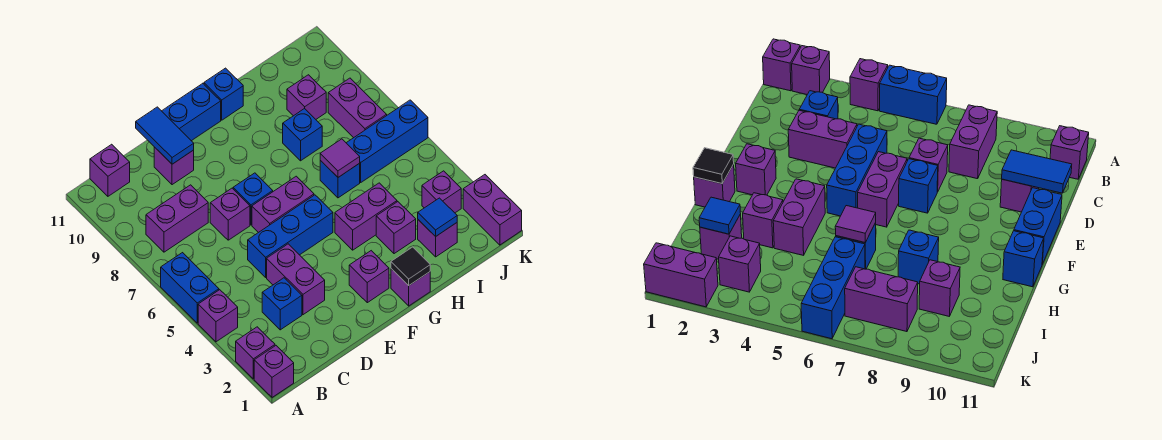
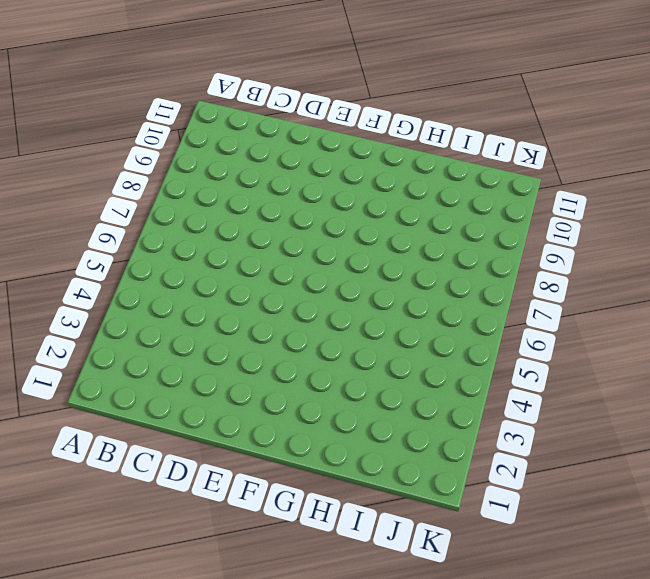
none -> purple brick A1 level 1
none -> purple brick A2 level 1
none -> purple brick A4 level 1
none -> blue brick A5:A6 level 1

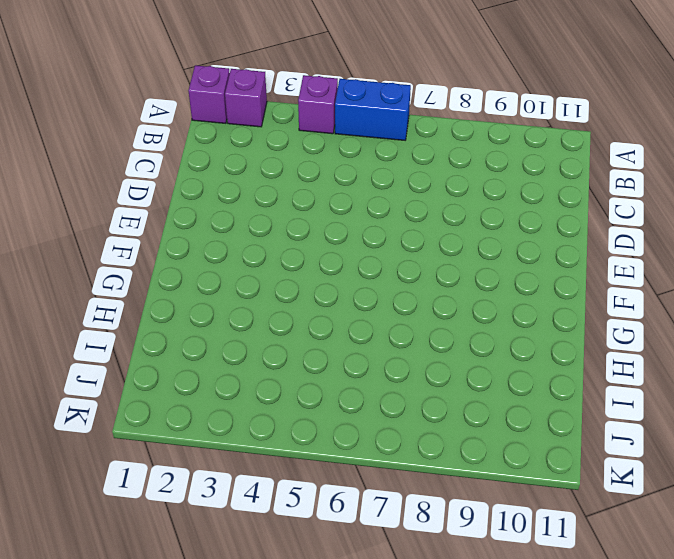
none -> purple brick B8:C8 level 1
none -> purple brick B11 level 1
none -> blue brick C3 level 1
none -> purple brick D3:D4 level 1

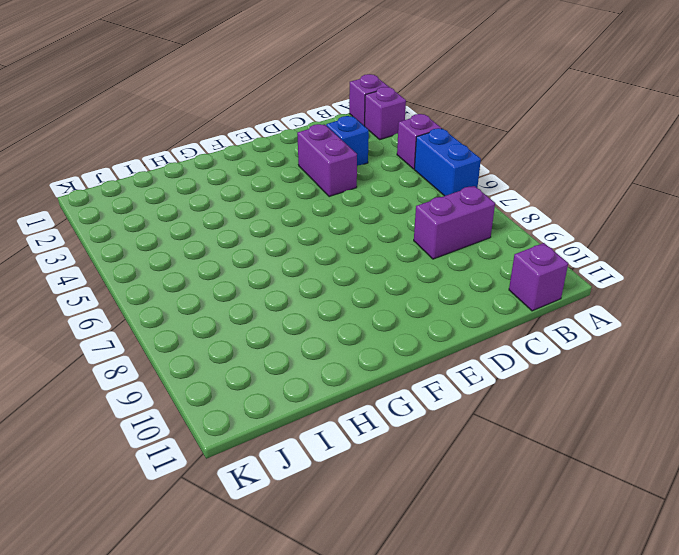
none -> blue brick D5:F5 level 1
none -> purple brick D7 level 1
none -> purple brick D10 level 1
none -> purple brick E6:F6 level 1

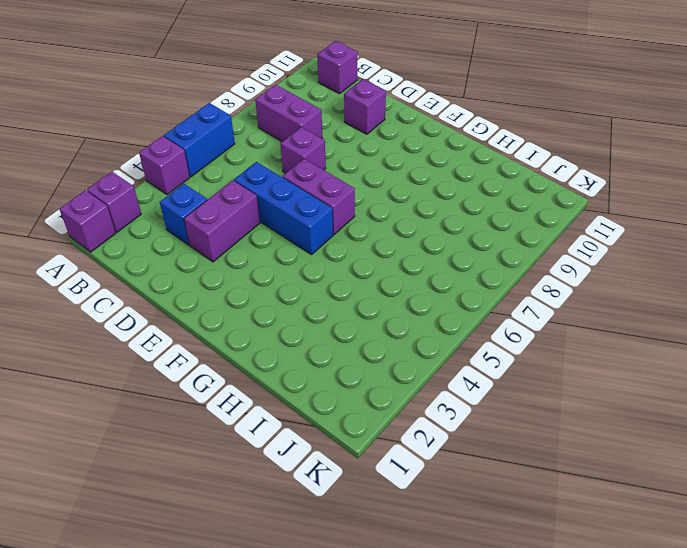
none -> blue brick E7 level 1
none -> blue brick E11:F11 level 1
none -> purple brick F2 level 1
none -> purple brick G1 level 1

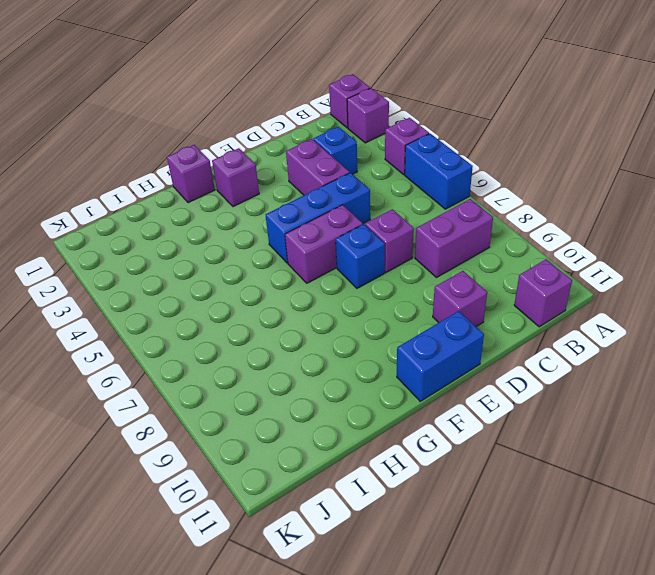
none -> purple brick G4:H4 level 1
none -> blue brick G11 level 1
none -> purple brick H3 level 1
none -> blue brick H6 level 1

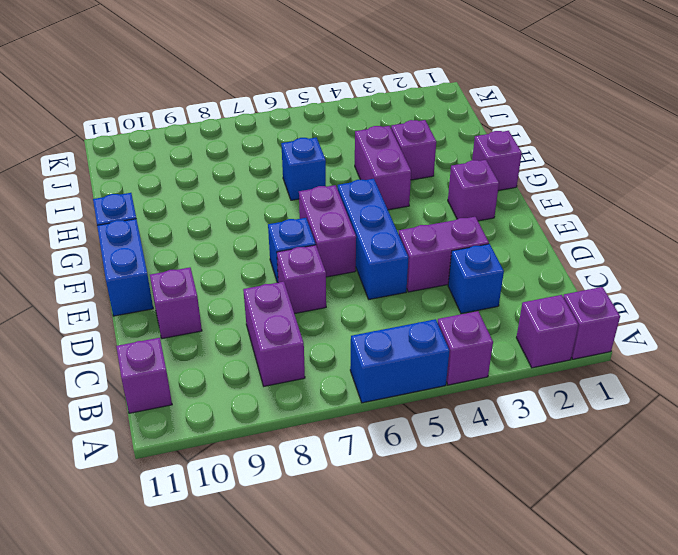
none -> blue brick H8 level 1
none -> purple brick I2 level 1
none -> blue brick I6:K6 level 1
none -> purple brick I9 level 1

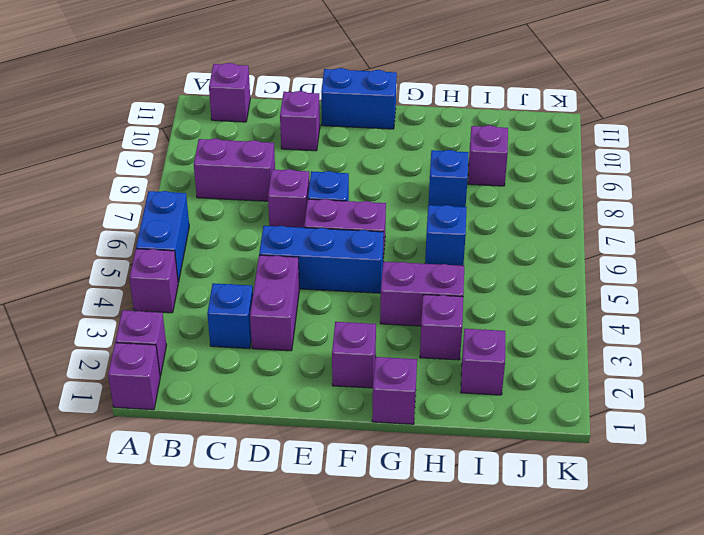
none -> blue brick G11 level 1
none -> blue brick I6:K6 level 1
none -> purple brick J3 level 1
none -> purple brick J7:J8 level 1

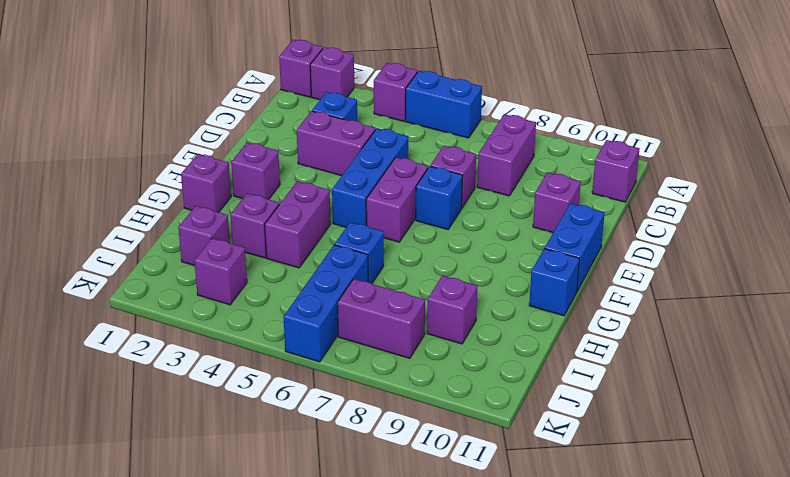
none -> blue brick H8 level 1
none -> purple brick K1:K2 level 1
none -> blue tile D10:D11 level 2
none -> black tile G1 level 2

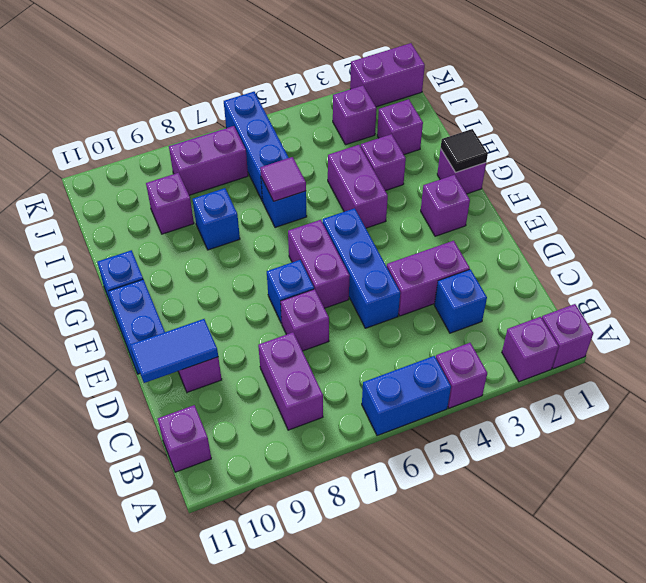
none -> blue tile I2 level 2

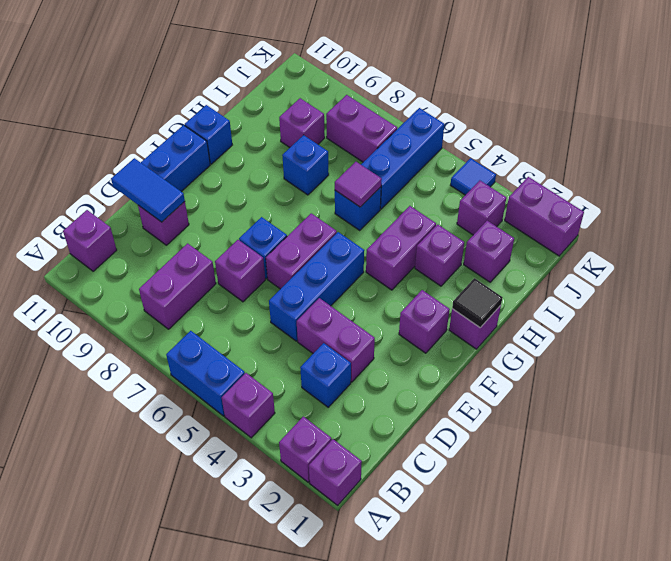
blue tile K4 level 1 -> blue tile I2 level 2

